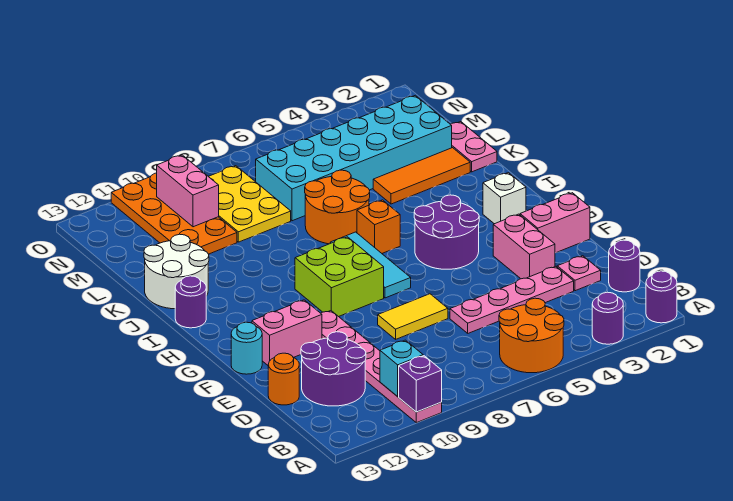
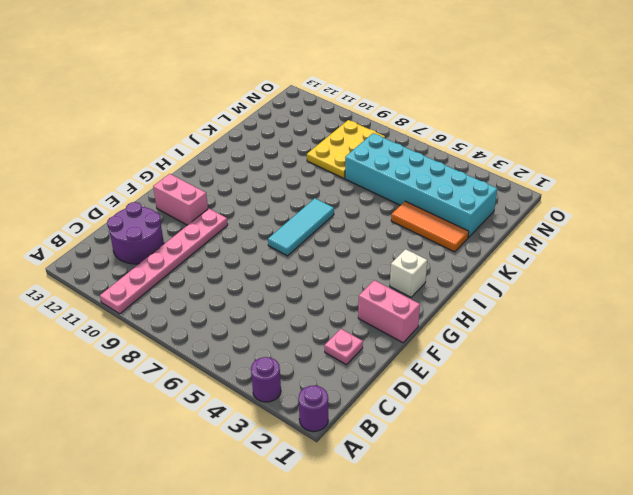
none -> orange round brick A5:B6 level 1
none -> purple round brick C1 level 1
none -> pink plate D3:D6 level 1
none -> orange round brick D13 level 1

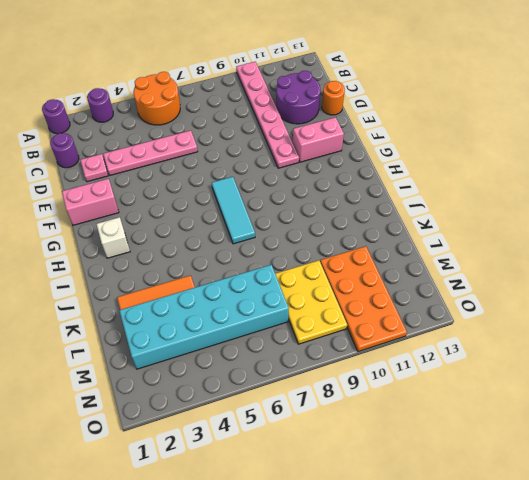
none -> pink brick E3:F3 level 1
none -> yellow tile E7:E8 level 1
none -> cyan round brick F13 level 1
none -> purple round brick G4:H5 level 1

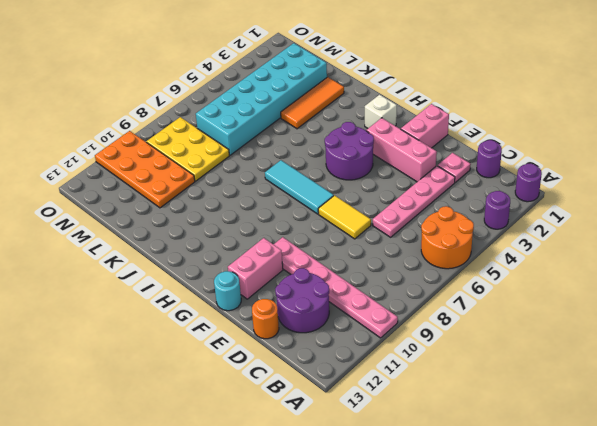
pink brick E3:G3 level 1 -> pink brick E3:F3 level 1
yellow tile E7:F7 level 1 -> yellow tile E7:E8 level 1
none -> lime brick G8:H9 level 1
none -> orange brick I6 level 1
none -> purple round brick I13 level 1
none -> orange round brick J6:K7 level 1

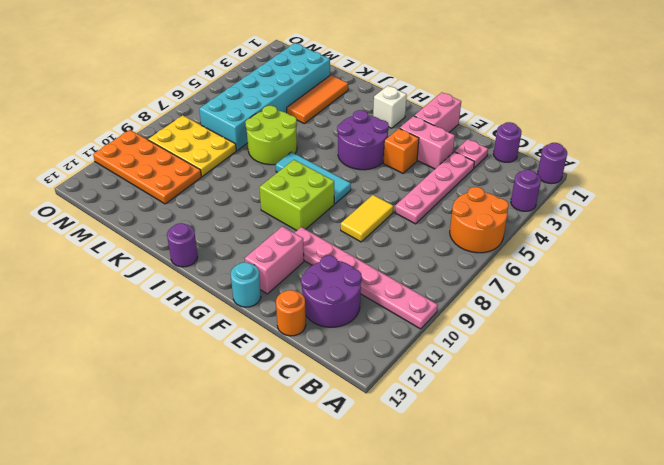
orange brick F4 level 1 -> orange brick I6 level 1
lime round brick J6:K7 level 1 -> orange round brick J6:K7 level 1
none -> white round brick J12:K13 level 1
none -> pink plate K1:L1 level 1
none -> purple brick A10 level 2
none -> cyan brick B10 level 2

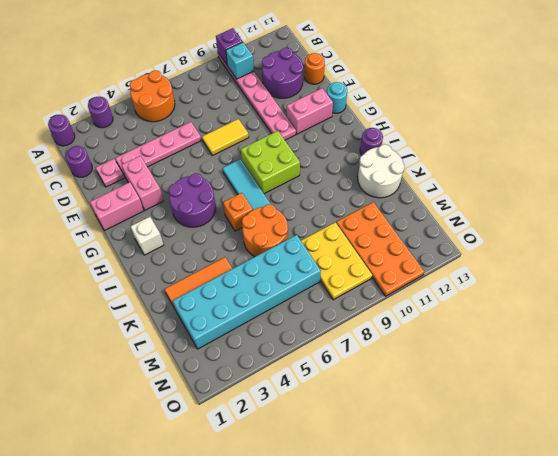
none -> pink plate K1:L1 level 1
none -> pink brick M10:N10 level 2

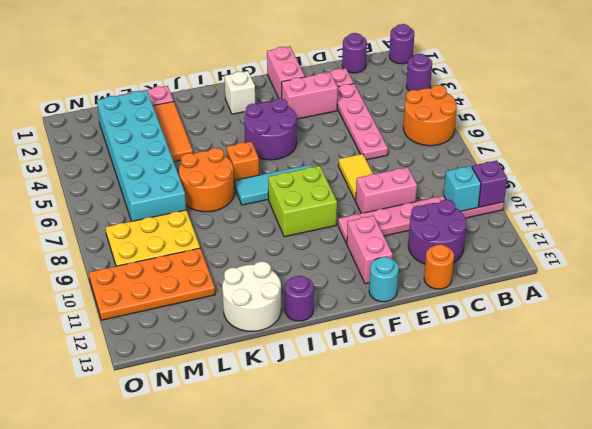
pink brick D9:E9 level 1 -> pink brick M10:N10 level 2

